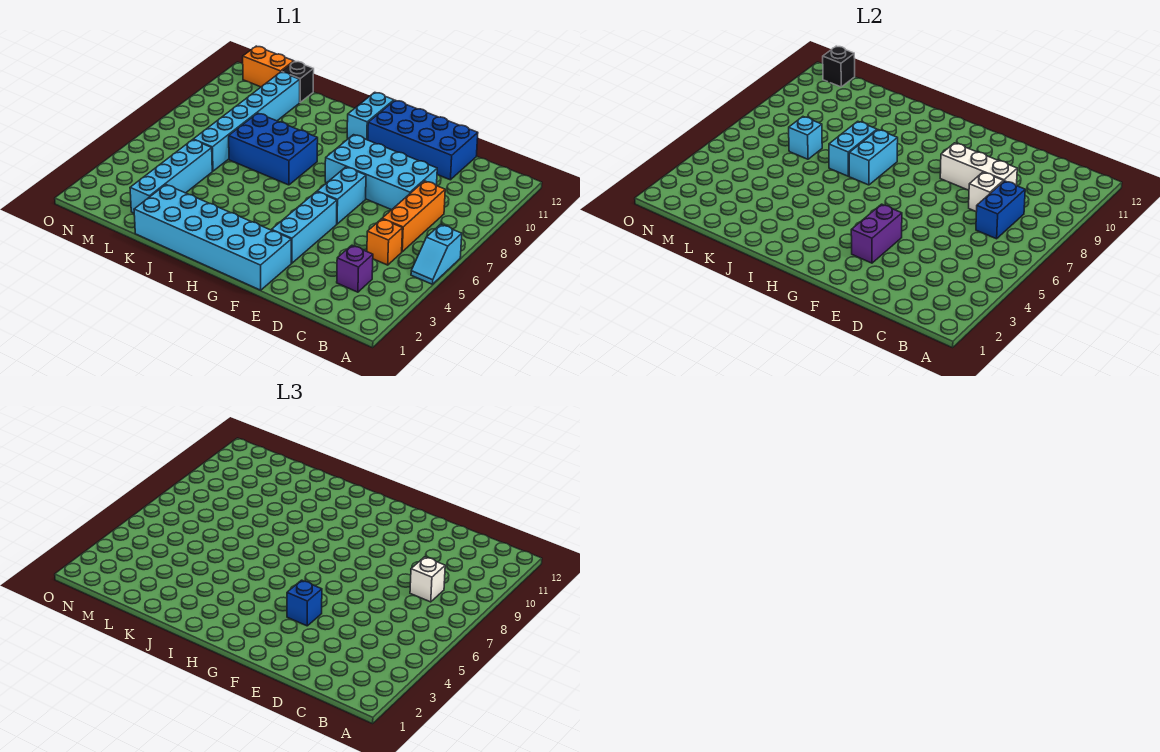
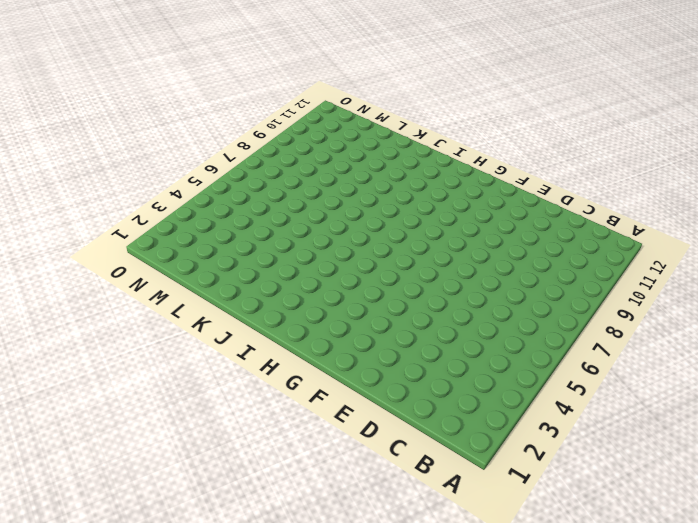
none -> cyan slope A5:A6 level 1 top 6
none -> purple brick C3 level 1
none -> orange brick C5 level 1

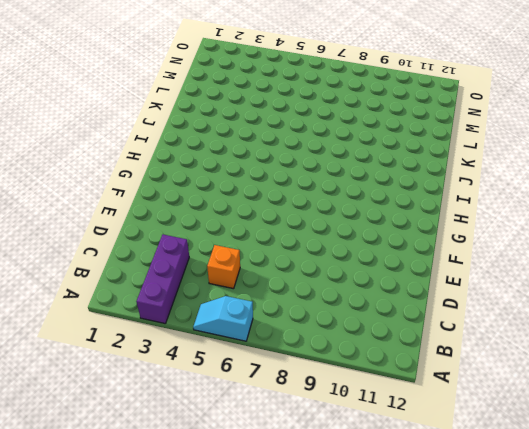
purple brick A3:C3 level 1 -> purple brick C3 level 1
none -> orange brick C6:C8 level 1
none -> cyan brick D8:G9 level 1
none -> blue brick D11:G12 level 1

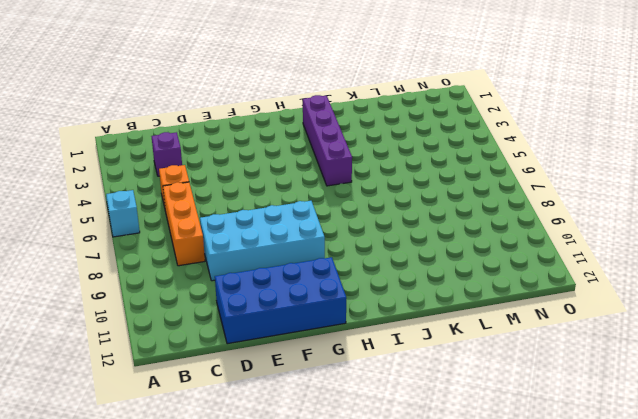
purple brick I2:I5 level 1 -> cyan brick F1:K2 level 1
none -> cyan brick F3:F5 level 1
none -> cyan brick F6:F7 level 1
none -> cyan brick H11:H12 level 1

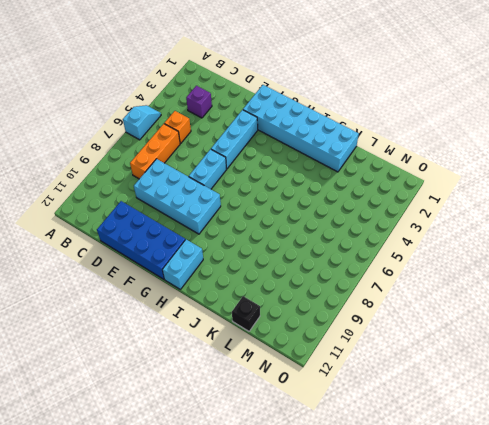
none -> blue brick I7:K8 level 1
none -> cyan brick L2:L5 level 1
none -> cyan brick L6:L11 level 1

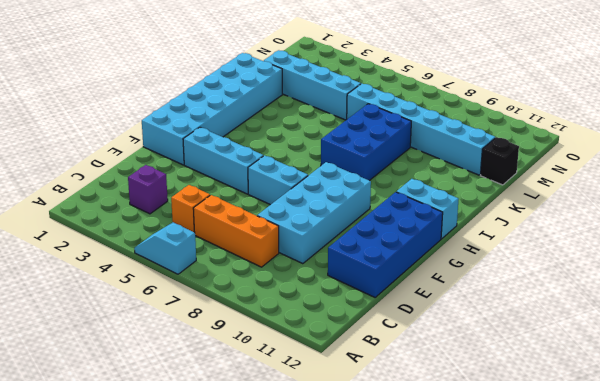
none -> orange brick M12:N12 level 1
none -> blue brick C7:C8 level 2
none -> white brick D8 level 2

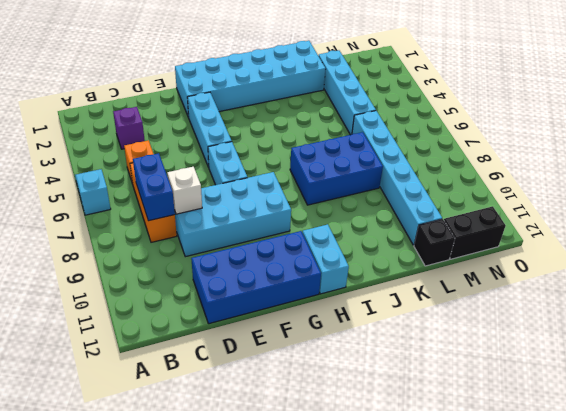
black brick M12:N12 level 1 -> orange brick M12:N12 level 1
none -> white brick D9:F9 level 2
none -> purple brick F3:F4 level 2
none -> cyan brick I7:I8 level 2

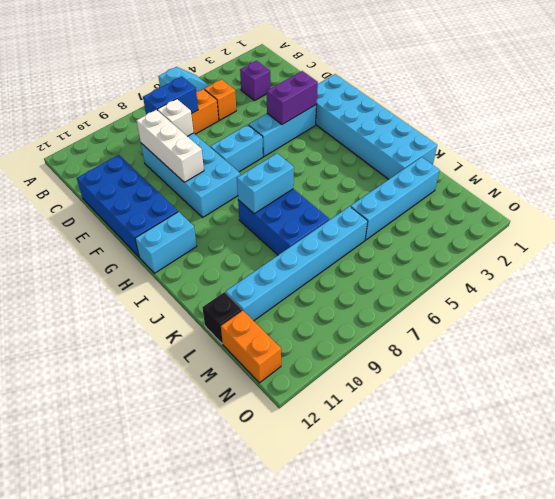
none -> cyan brick J7:J8 level 2
none -> cyan brick L7 level 2
none -> black brick N12 level 2

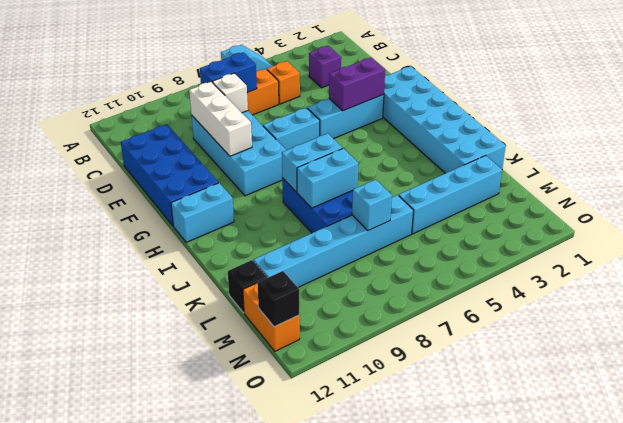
none -> white brick C8 level 3
none -> blue brick F4 level 3

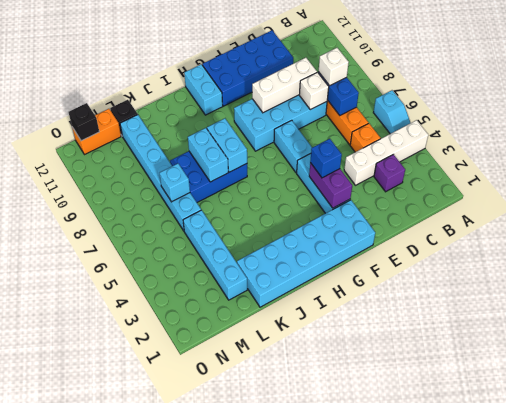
white brick A4:D4 level 1 -> none

